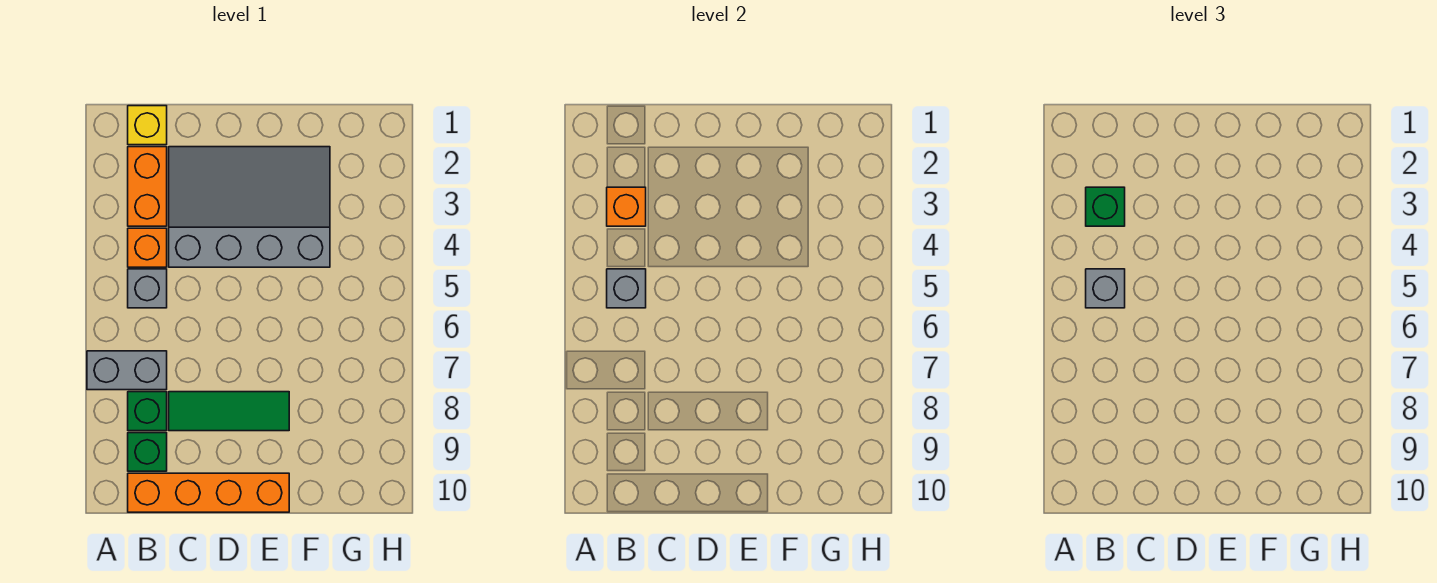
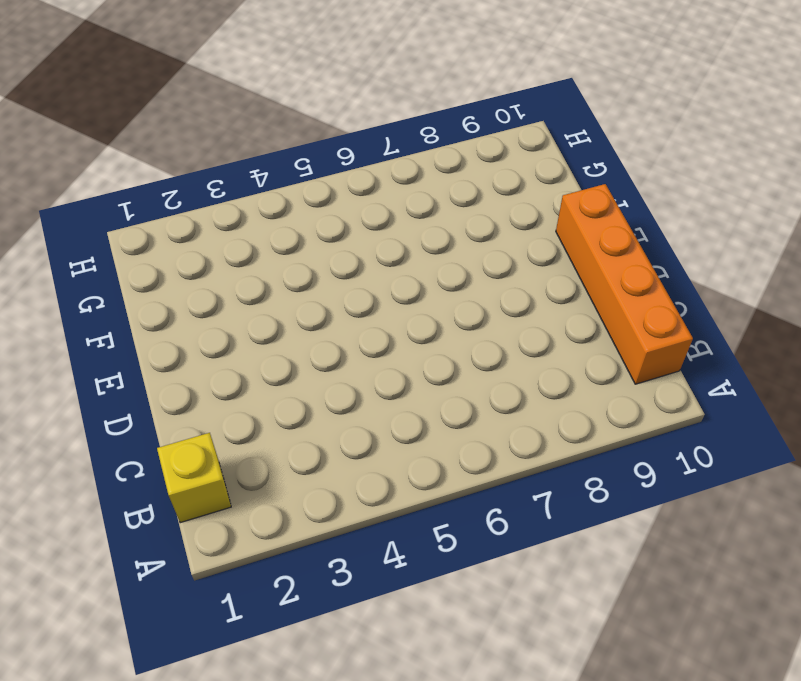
none -> grey brick A7:B7 level 1
none -> orange brick B2:B3 level 1
none -> orange brick B4 level 1

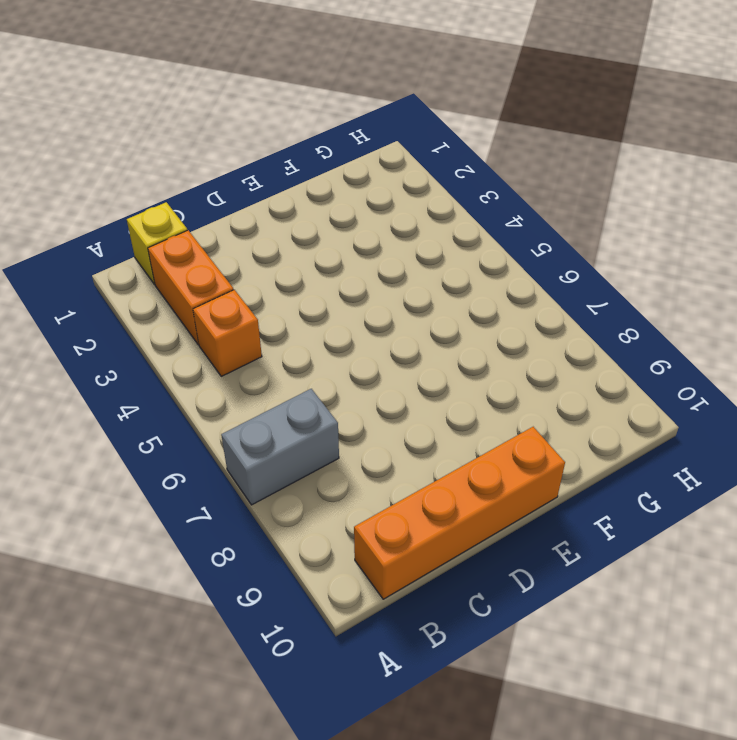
none -> grey brick B5 level 1
none -> green brick B8 level 1
none -> green brick B9 level 1

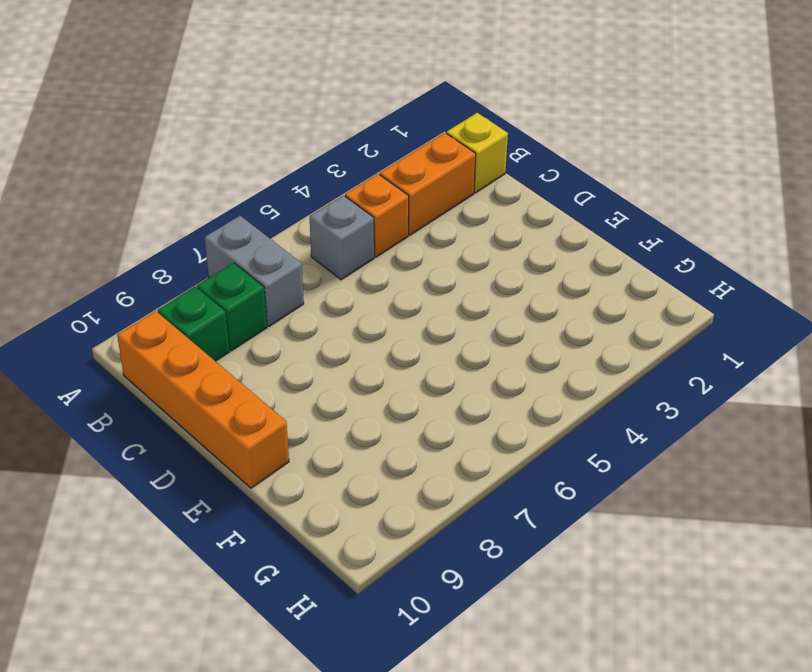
none -> grey slope C2:F4 level 1 top 4
none -> green tile C8:E8 level 1
none -> orange brick B3 level 2

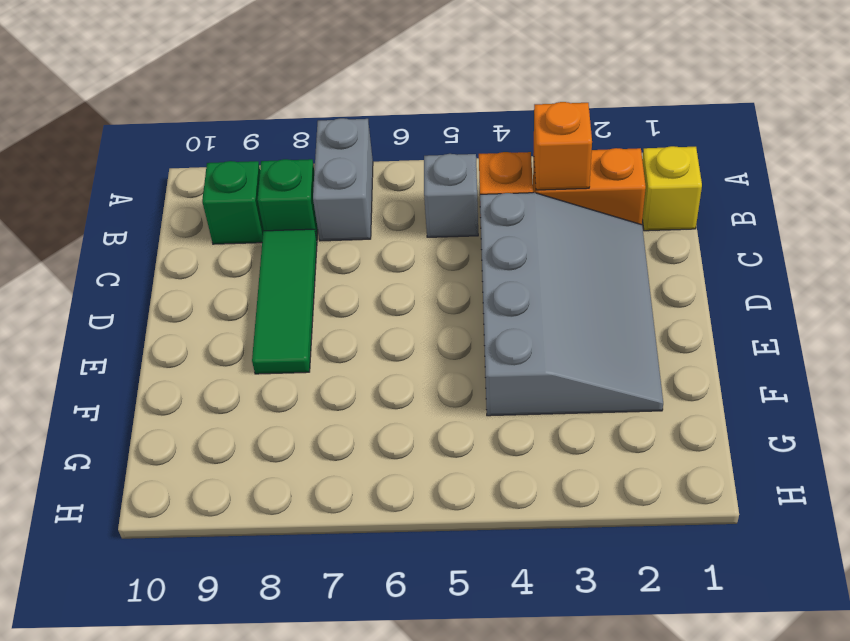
none -> orange brick B10:E10 level 1
none -> grey brick B5 level 2
none -> green brick B3 level 3

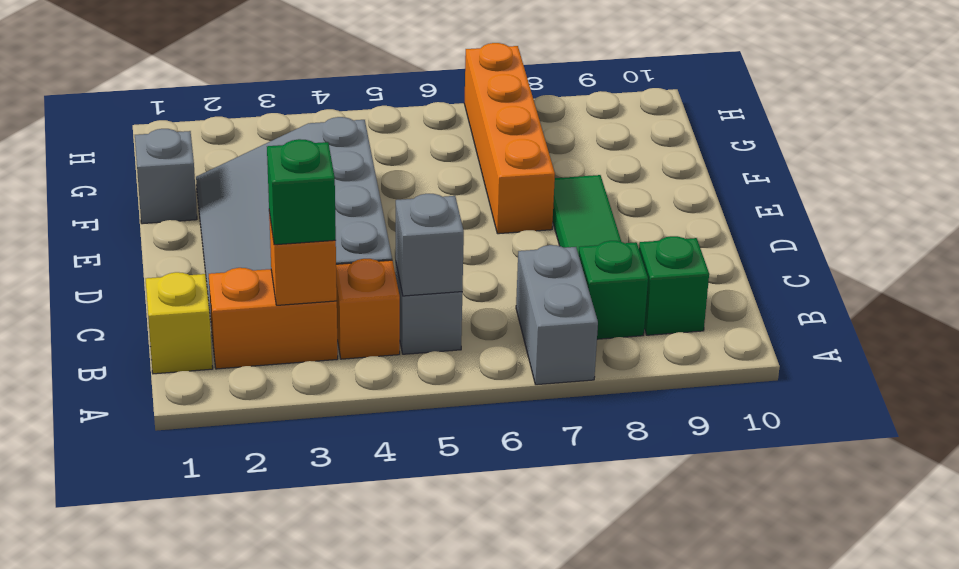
orange brick E7:H7 level 1 -> orange brick B10:E10 level 1
grey brick F1 level 1 -> grey brick B5 level 3

